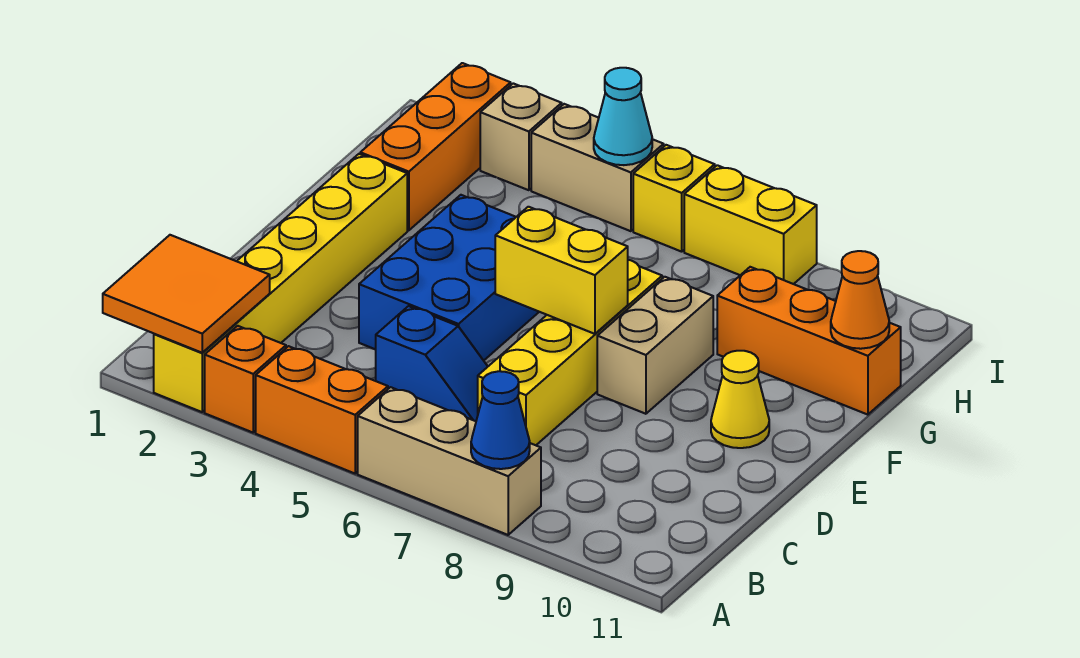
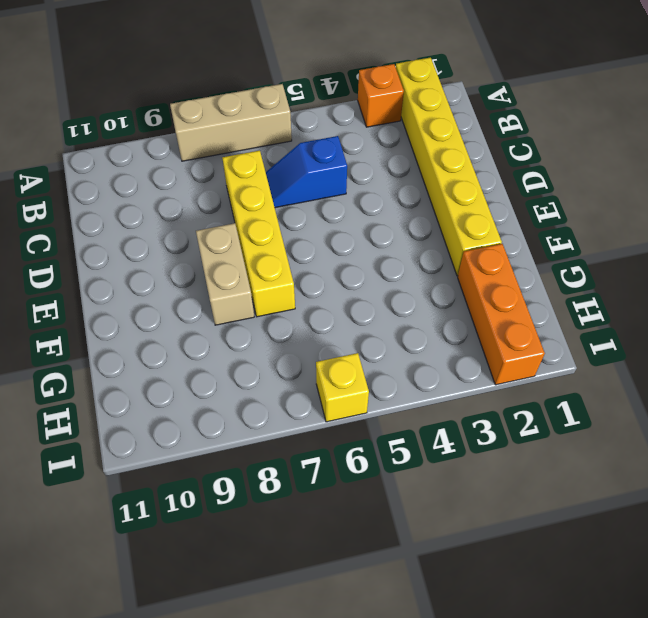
none -> orange brick A4:A5 level 1
none -> blue brick D4:F5 level 1
none -> yellow cone E10 level 1

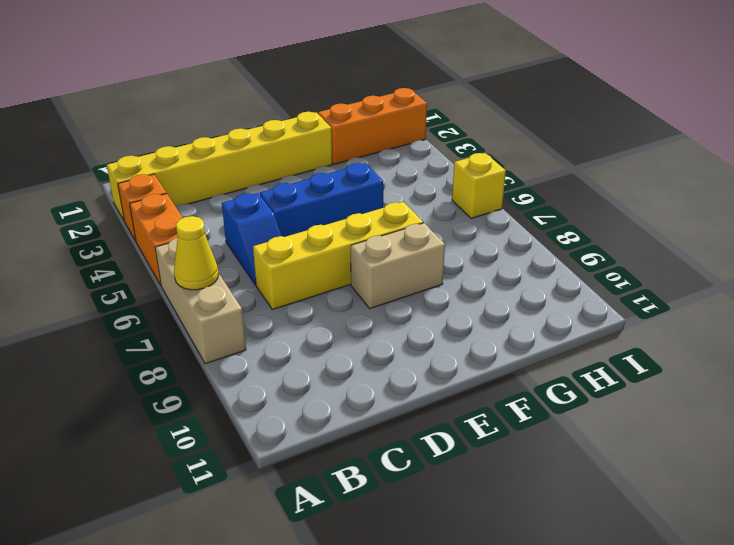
yellow cone A7 level 2 -> yellow cone E10 level 1
blue brick D5:F5 level 1 -> blue brick D4:F5 level 1
none -> orange brick G9:G11 level 1
none -> tan brick I3 level 1
none -> tan brick I4:I5 level 1

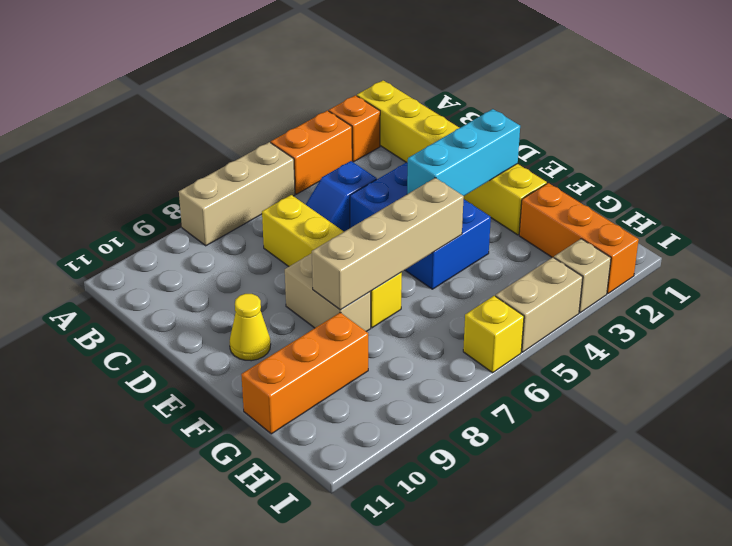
cyan brick E2:E4 level 2 -> none
tan brick F5:F8 level 2 -> none
none -> yellow brick I7:I8 level 1
none -> orange tile A1:B2 level 2
none -> blue cone A8 level 2

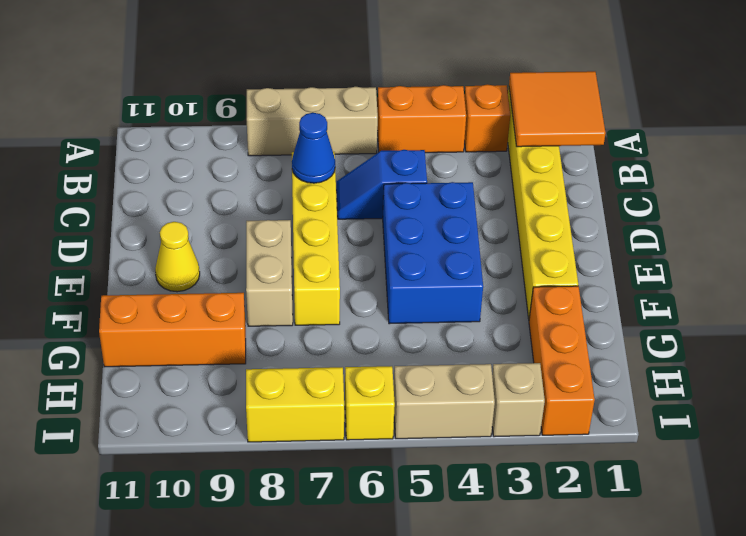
blue cone C7 level 2 -> blue cone A8 level 2
none -> yellow brick E6:E7 level 2
none -> orange cone G11 level 2
none -> cyan cone I5 level 2

